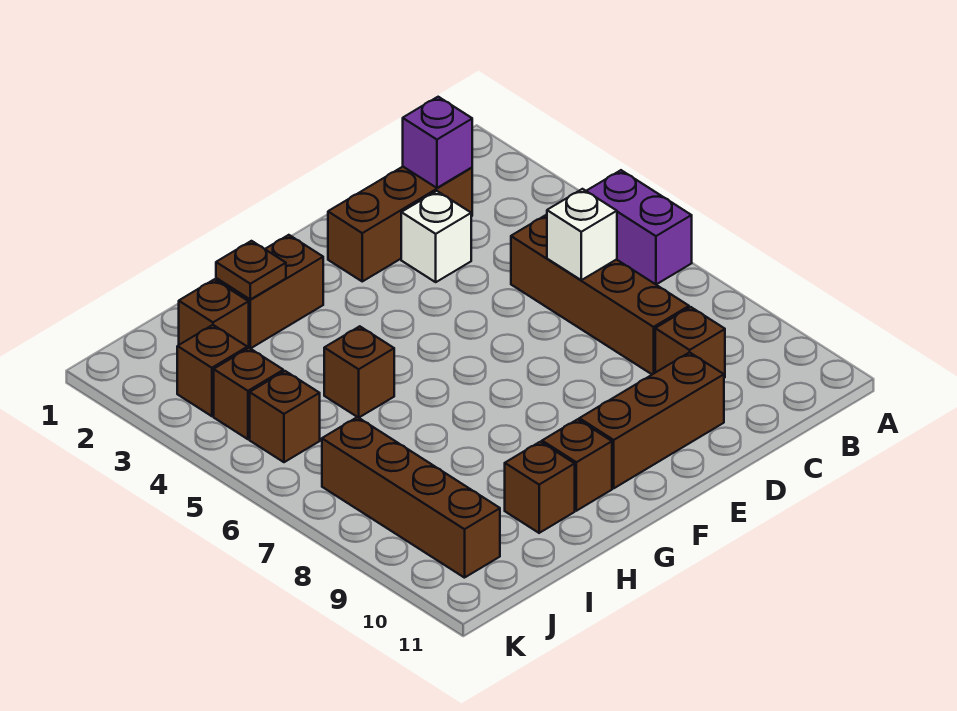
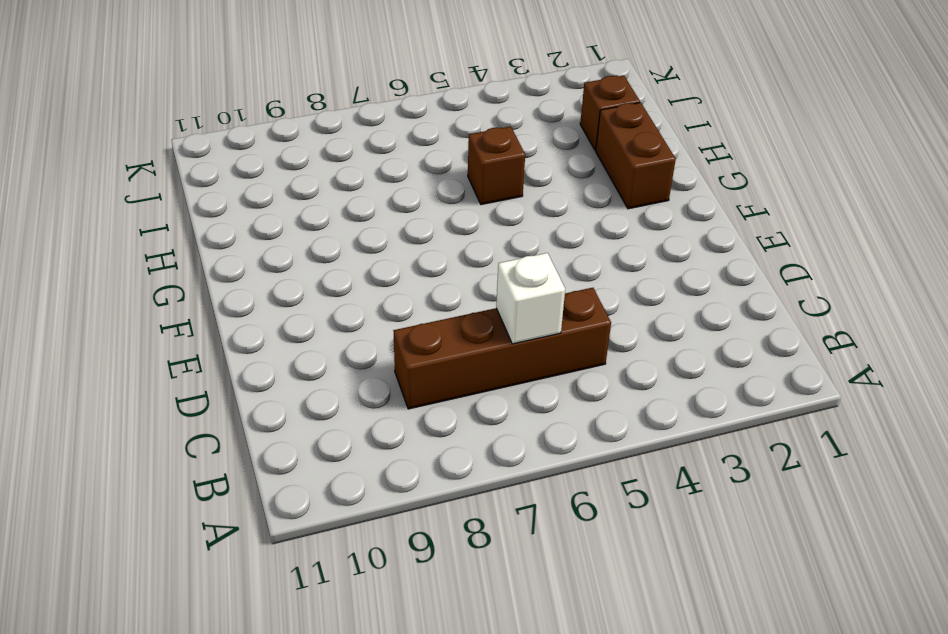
none -> purple brick A5:A6 level 1
none -> brown brick C2:E2 level 1
none -> brown brick C9 level 1

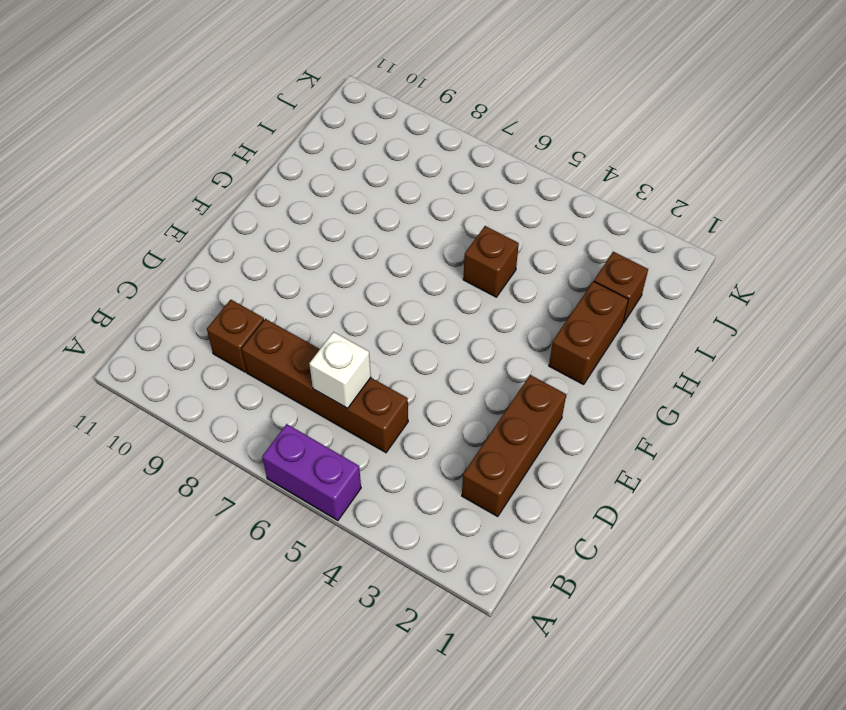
none -> white brick D3 level 1
none -> brown brick D10:F10 level 1
none -> brown brick G10 level 1

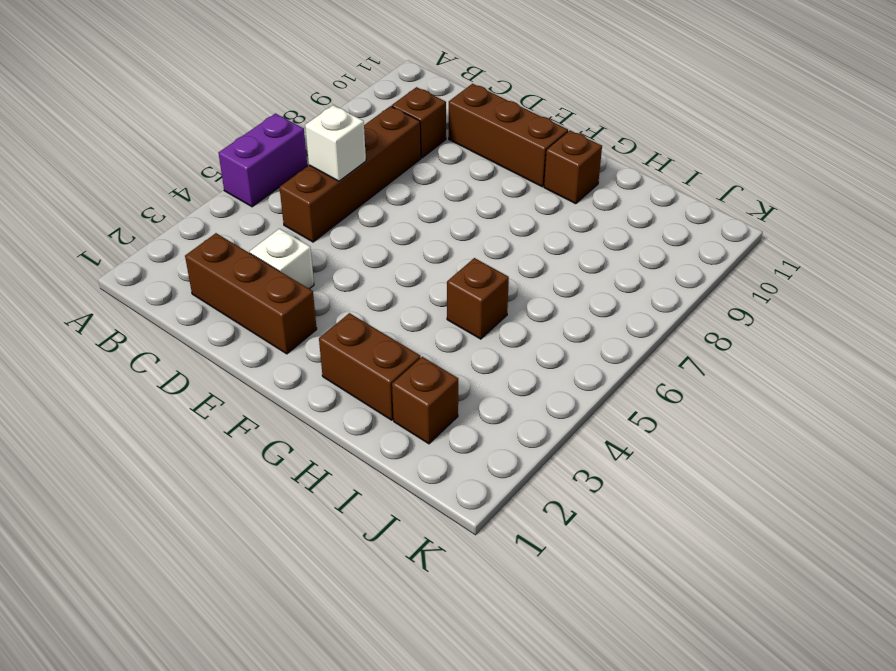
none -> brown brick H10 level 1
none -> brown brick J3 level 1
none -> brown brick J4 level 1

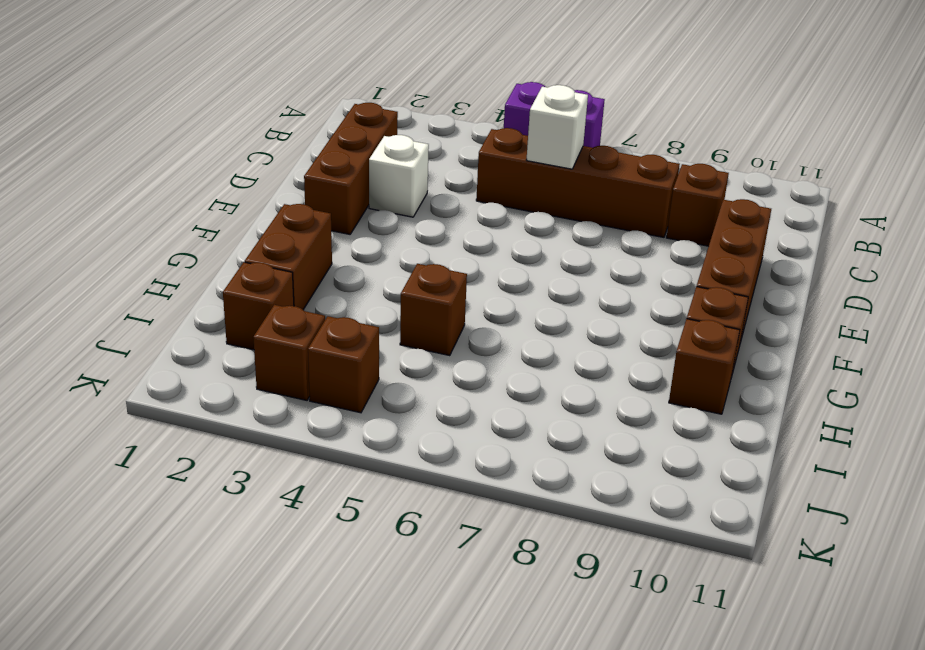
none -> brown brick J5 level 1
none -> brown brick J7:J10 level 1
none -> purple brick C2 level 2

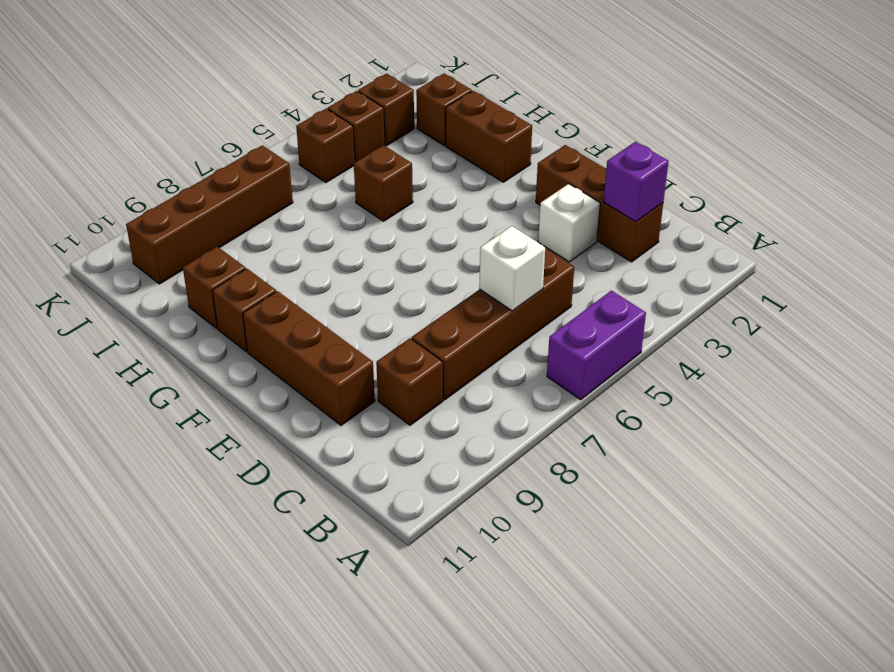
none -> brown plate H2 level 2

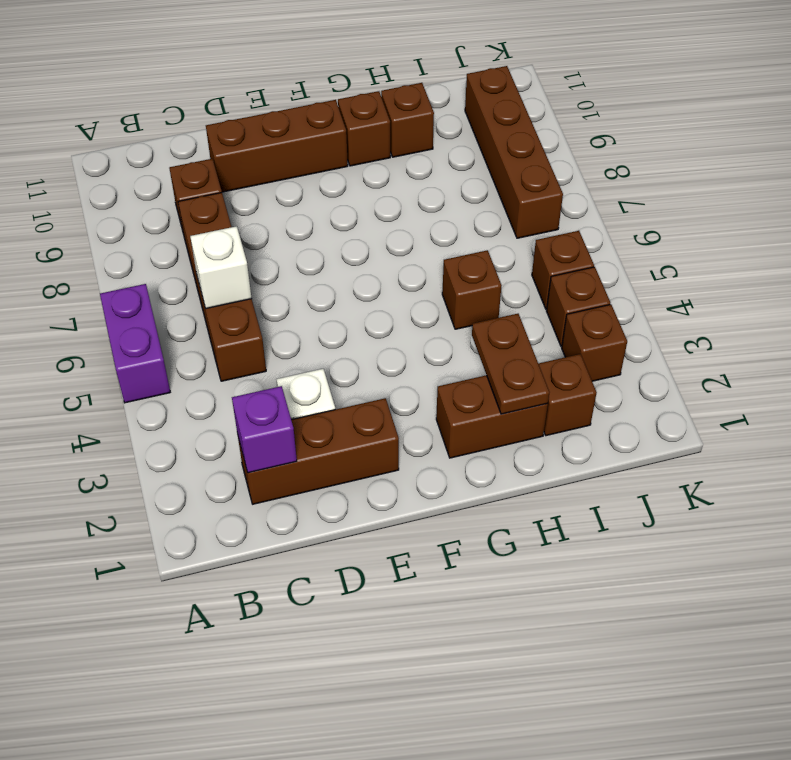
brown plate H2:H3 level 2 -> brown plate H2 level 2

